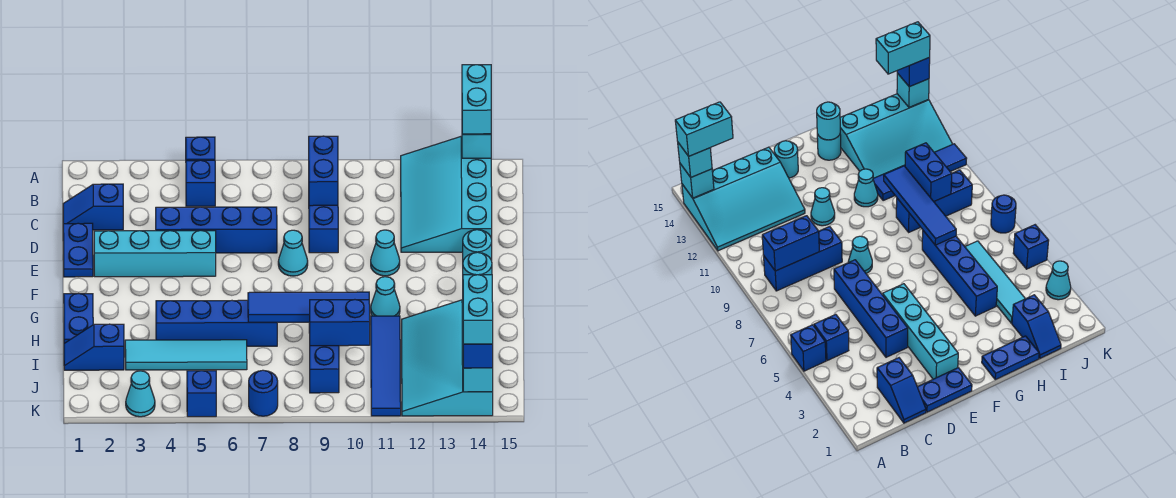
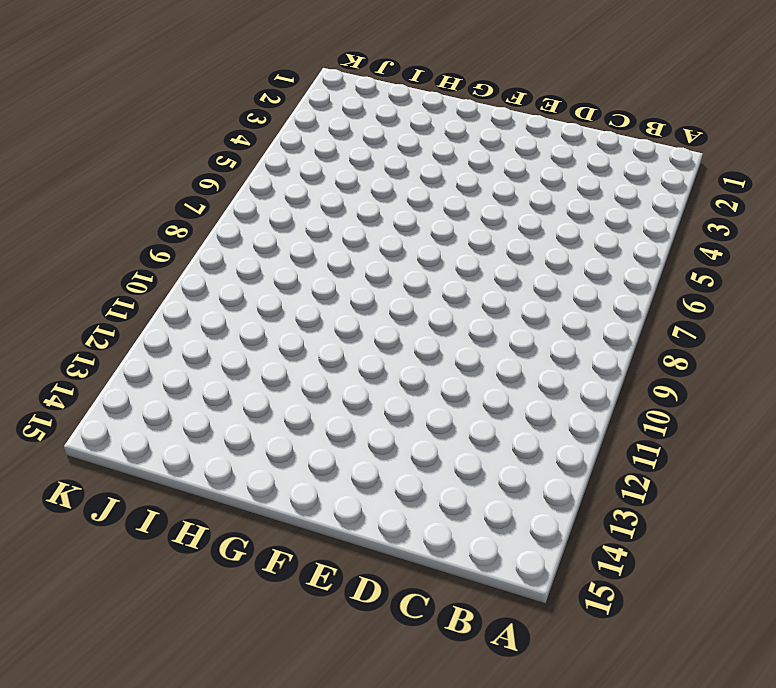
none -> blue brick A5 level 1
none -> cyan slope A12:D14 level 1 top 14
none -> blue brick B5 level 1
none -> blue brick B9:D9 level 1

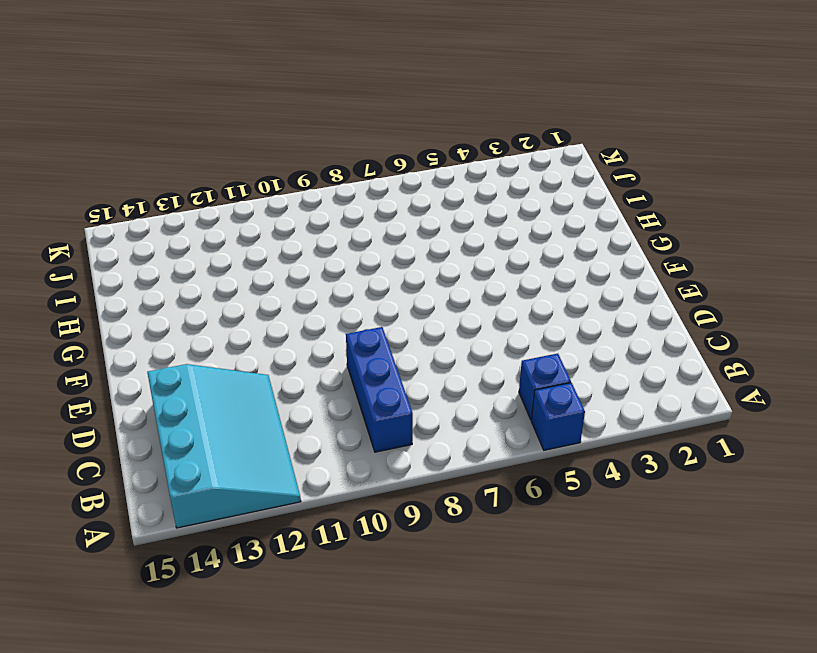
none -> blue slope C1:C2 level 1 top 2
none -> blue plate D1:E1 level 1
none -> blue brick D4:D7 level 1
none -> cyan brick E2:E5 level 1

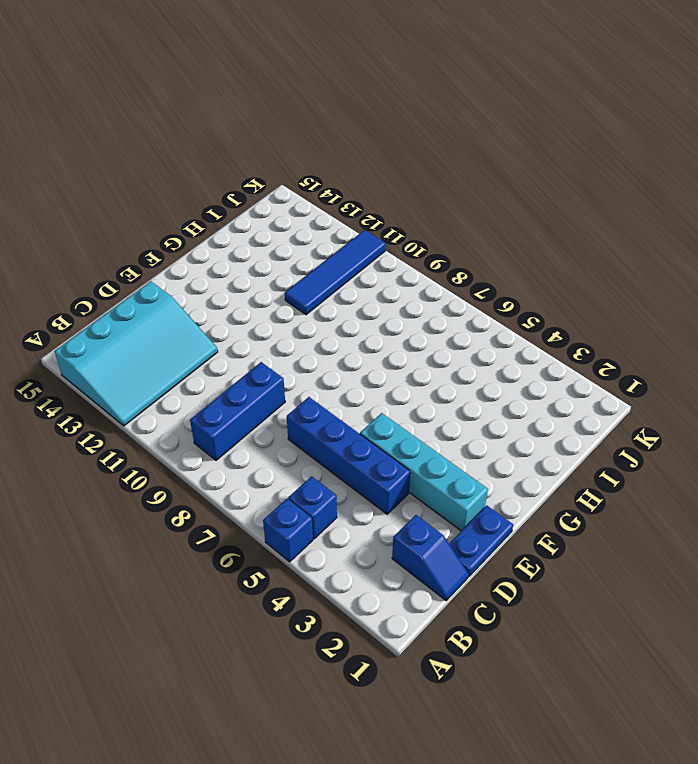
none -> cyan cone E8 level 1
none -> cyan cone E11 level 1
none -> cyan round brick E14 level 1
none -> blue plate G1:H1 level 1

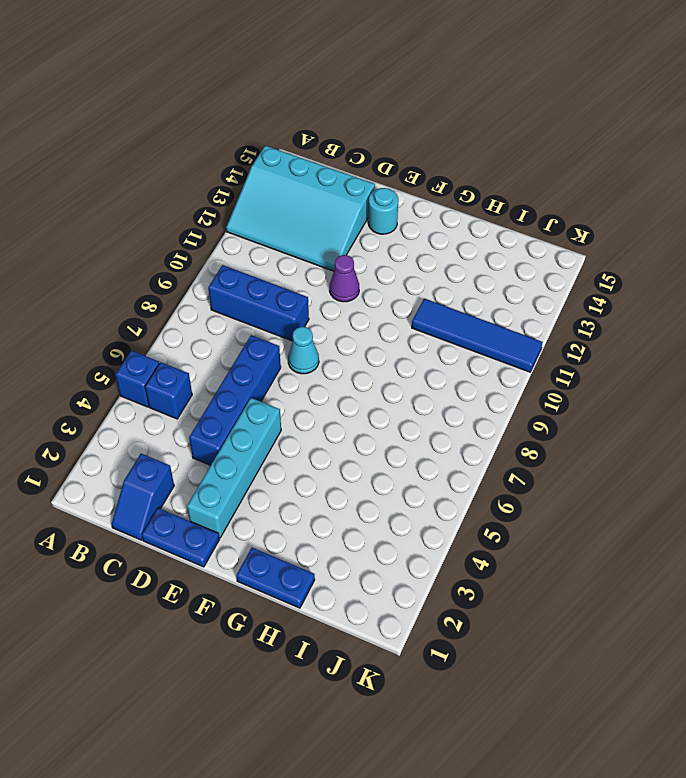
purple cone E11 level 1 -> cyan cone E11 level 1
none -> cyan cone G11 level 1
none -> cyan round brick G14 level 1
none -> blue brick H4:H7 level 1
none -> blue brick H9:J9 level 1

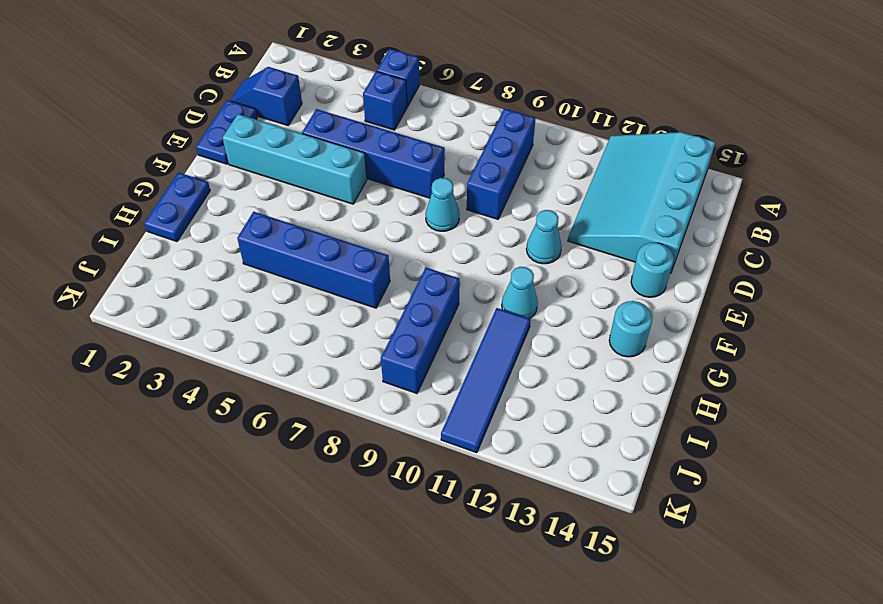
none -> cyan slope H12:K14 level 1 top 14
none -> blue slope I1:I2 level 1 top 2
none -> cyan tile I3:I6 level 1
none -> cyan cone K3 level 1

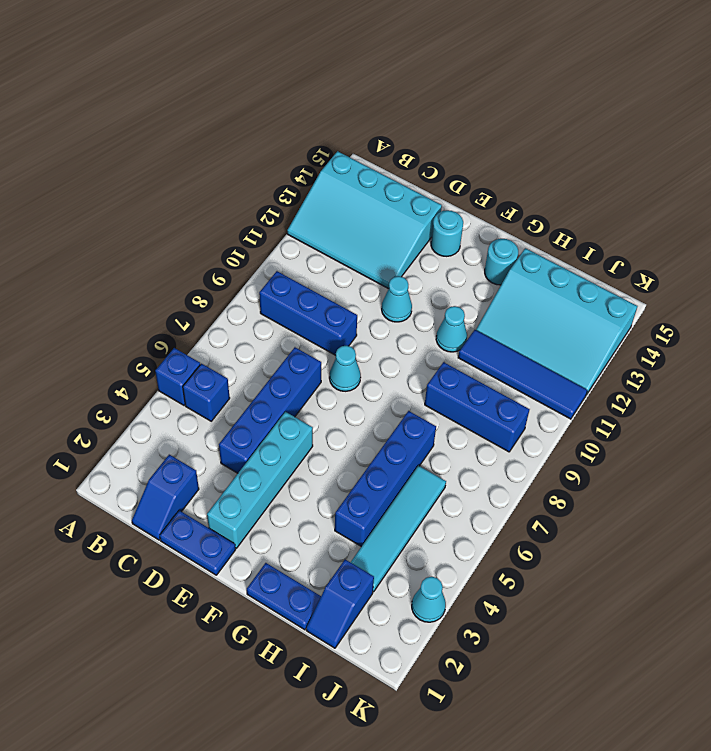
none -> blue brick K5 level 1
none -> blue round brick K7 level 1
none -> cyan brick A14 level 2
none -> blue brick B9:C9 level 2

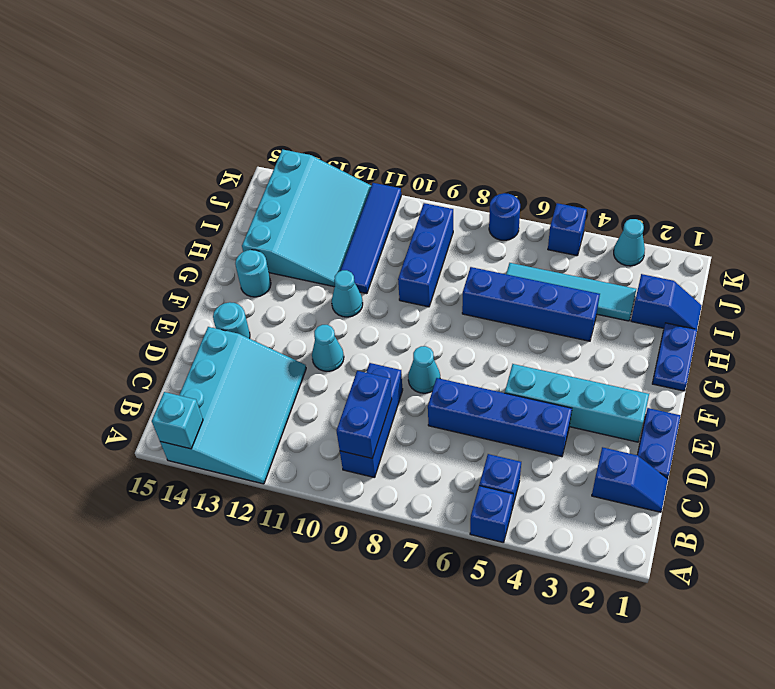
none -> cyan round brick G14 level 2
none -> blue tile H7:H10 level 2
none -> blue brick I9:I10 level 2
none -> cyan brick K14 level 2

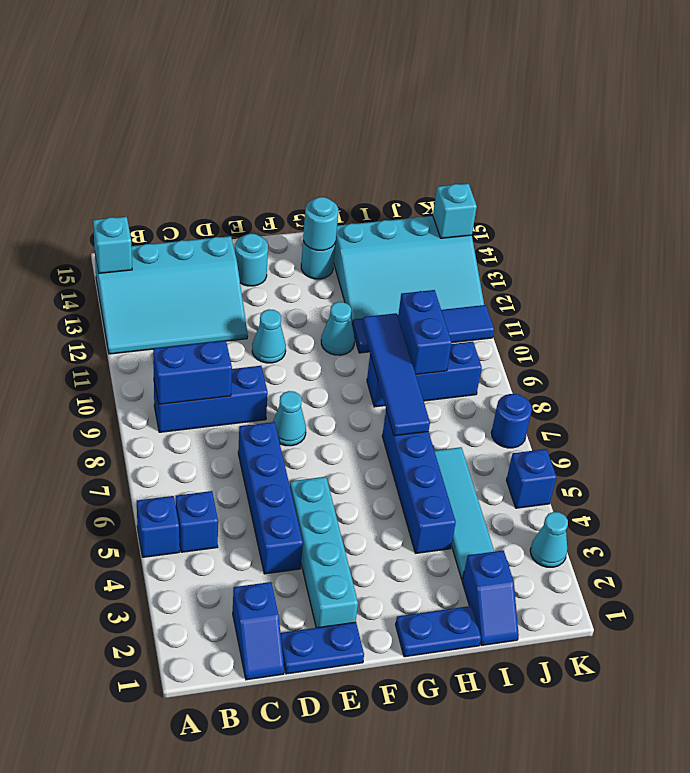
none -> cyan brick A14 level 3
none -> blue brick K14 level 3
none -> cyan brick A14:B14 level 4
none -> cyan brick J14:K14 level 4

